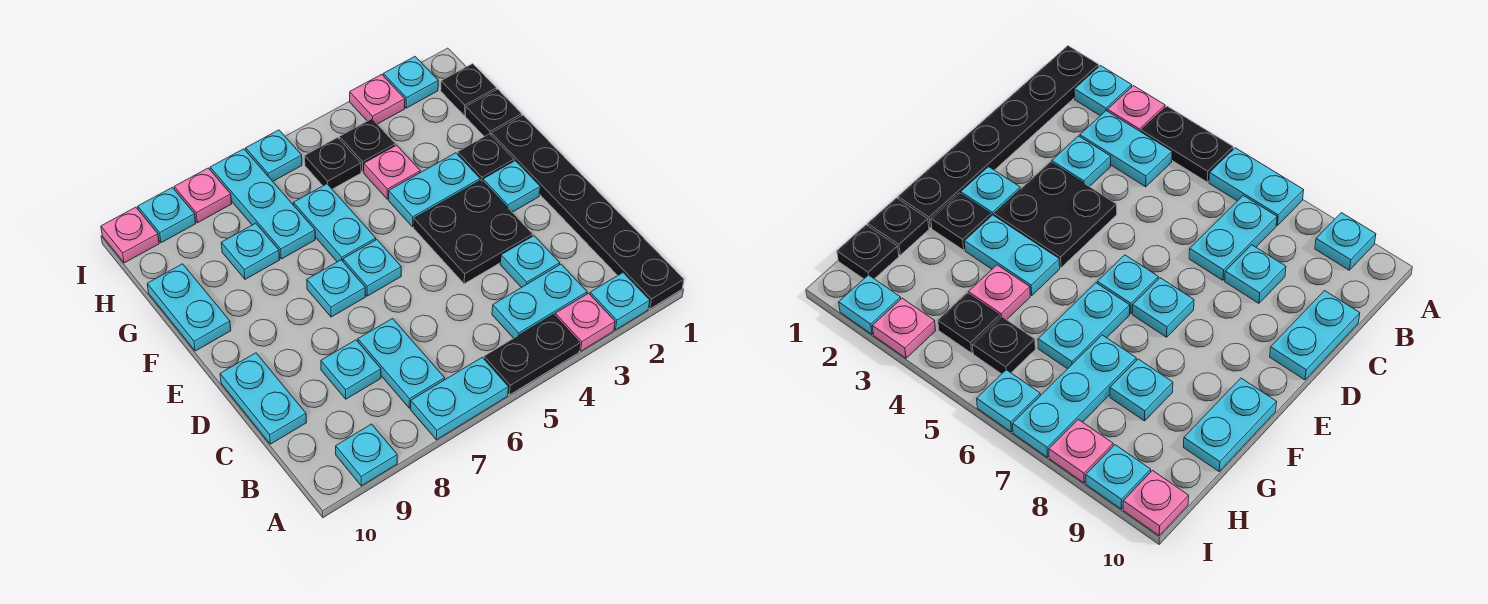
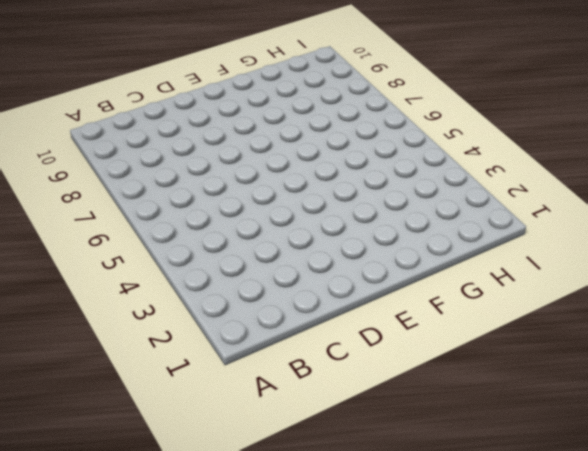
none -> black plate A1:F1 level 1
none -> cyan plate A2 level 1
none -> pink plate A3 level 1
none -> black plate A4:A5 level 1

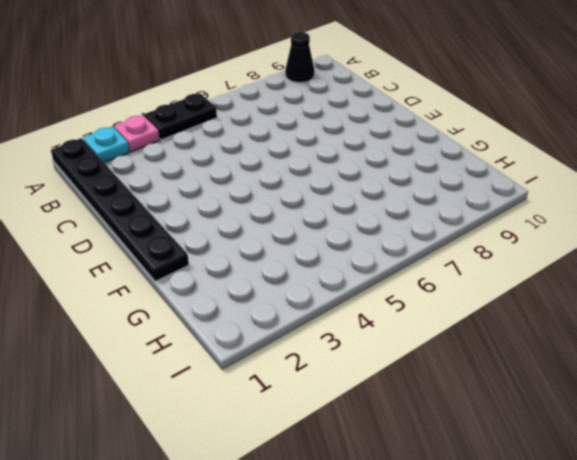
black cone A9 level 1 -> cyan plate A9 level 1
none -> cyan plate A6:A7 level 1
none -> cyan plate B3:B4 level 1
none -> cyan plate B7:C7 level 1
none -> cyan plate C3 level 1

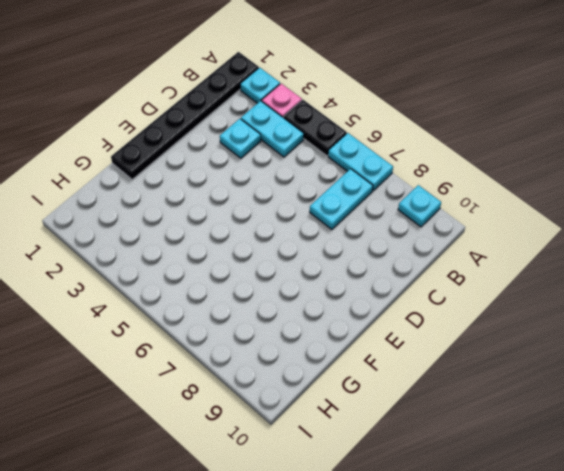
none -> cyan plate C8 level 1
none -> cyan plate C10:D10 level 1
none -> black plate D3:E4 level 1
none -> cyan plate E2 level 1

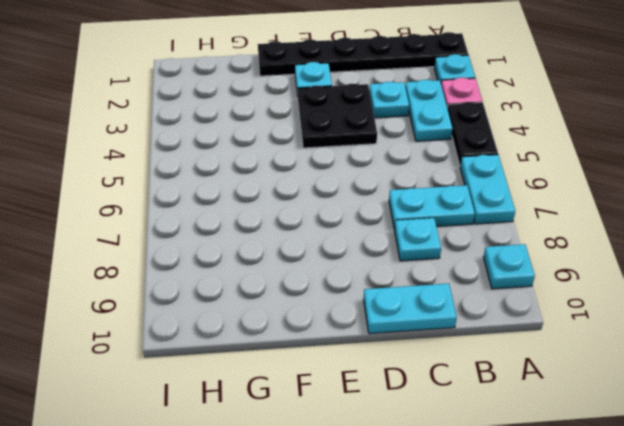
none -> cyan plate E6 level 1
none -> cyan plate E7 level 1
none -> black plate F2 level 1
none -> cyan plate F3:F4 level 1

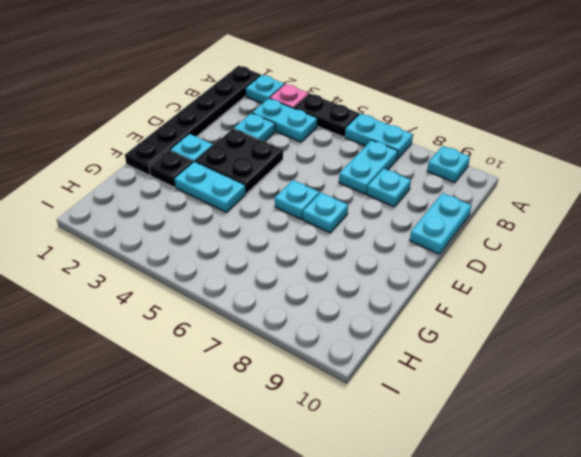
none -> cyan plate F6:G6 level 1
none -> cyan plate F10:G10 level 1
none -> black plate G1 level 1
none -> pink plate G4 level 1

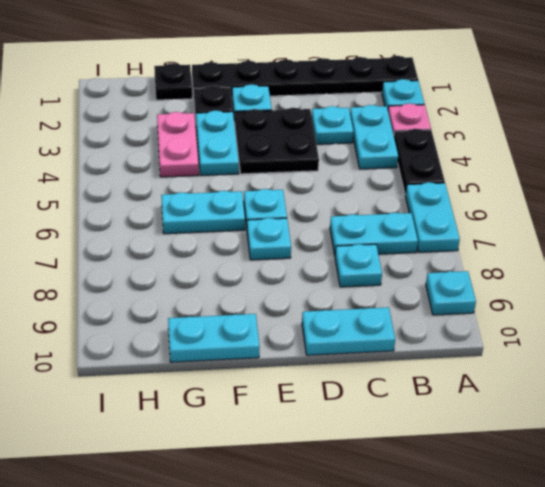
pink plate G3:G4 level 1 -> pink plate G4 level 1
none -> cyan plate G7:I7 level 1
none -> cyan plate G8 level 1
none -> black plate H1 level 1
none -> black plate H4 level 1

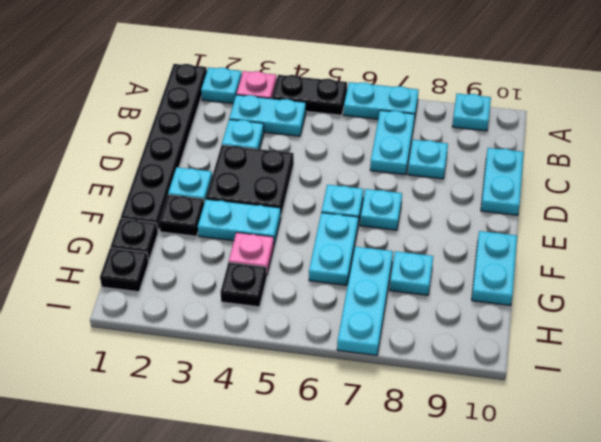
none -> black plate H5 level 1
none -> cyan plate I2 level 1
none -> pink plate I3 level 1
none -> cyan plate I6 level 1

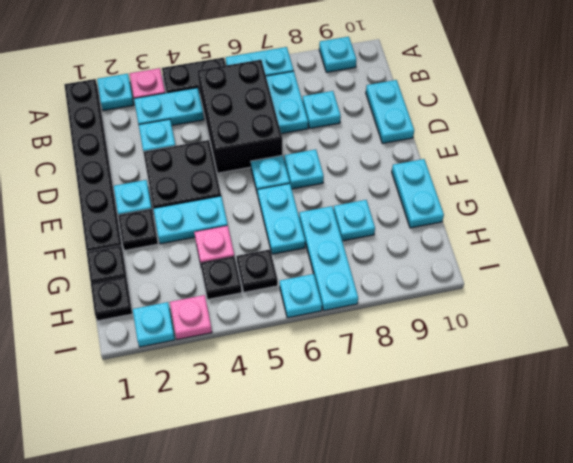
black brick B5:D6 level 1 -> none
none -> pink plate I8 level 1
none -> cyan plate I9 level 1
none -> pink plate I10 level 1

